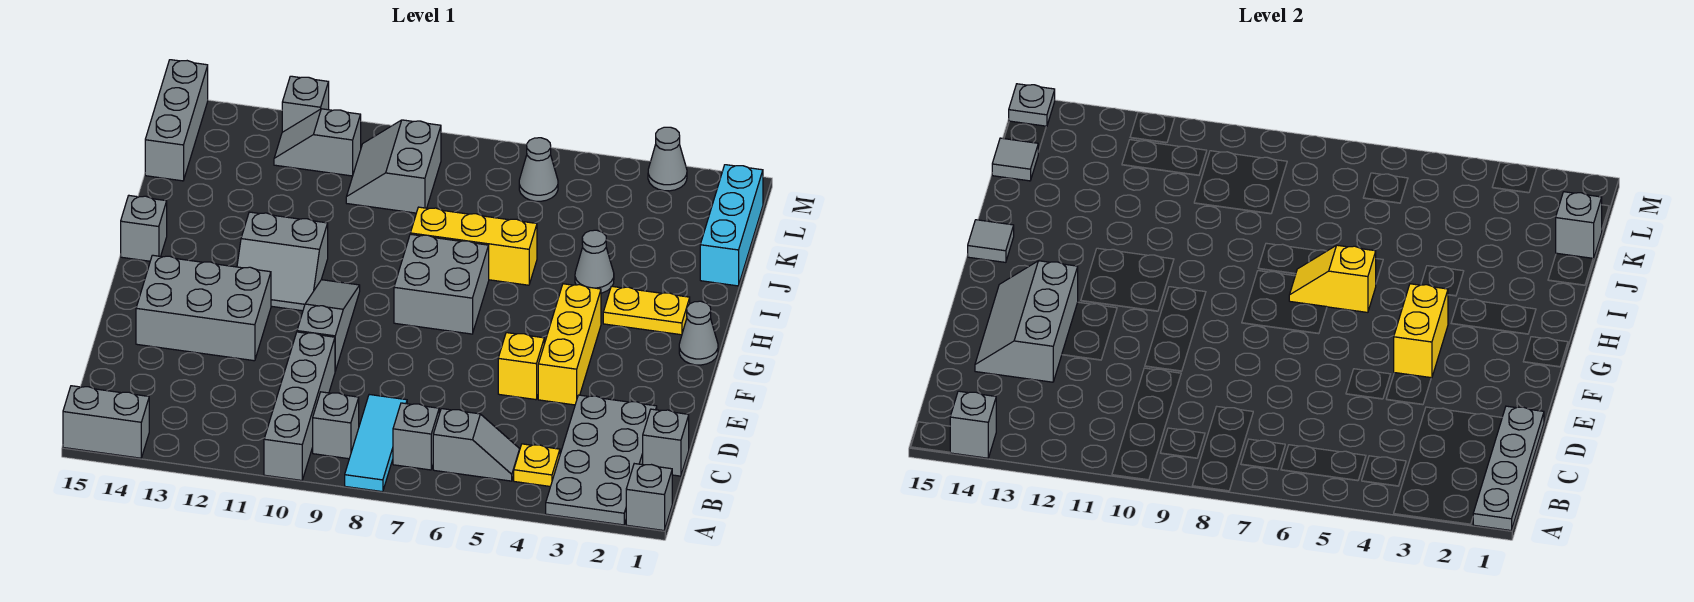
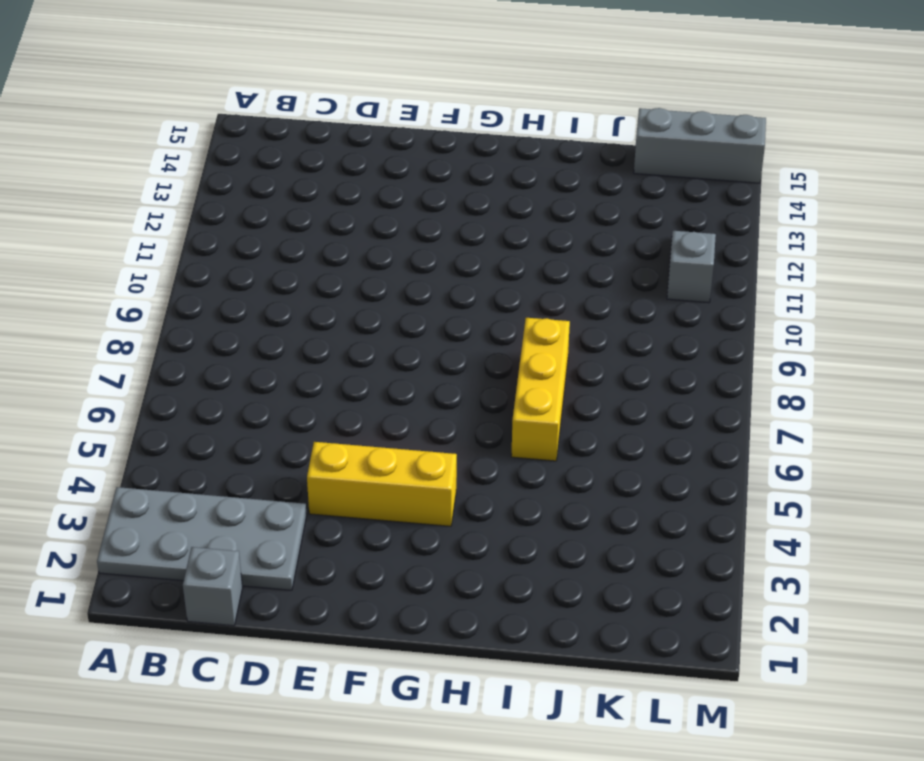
none -> grey brick A1 level 1
none -> cyan tile A8:C8 level 1
none -> grey brick A10:D10 level 1
none -> grey brick A14:A15 level 1

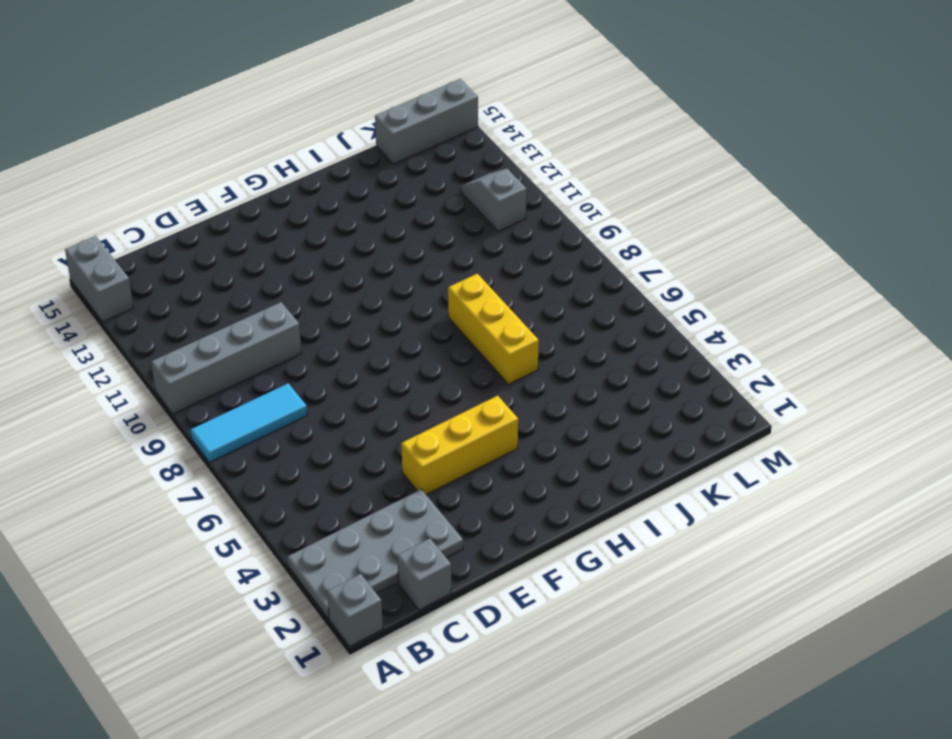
none -> yellow plate B4 level 1
none -> grey slope B5:B6 level 1 top 6
none -> grey brick B7 level 1
none -> grey brick B9 level 1

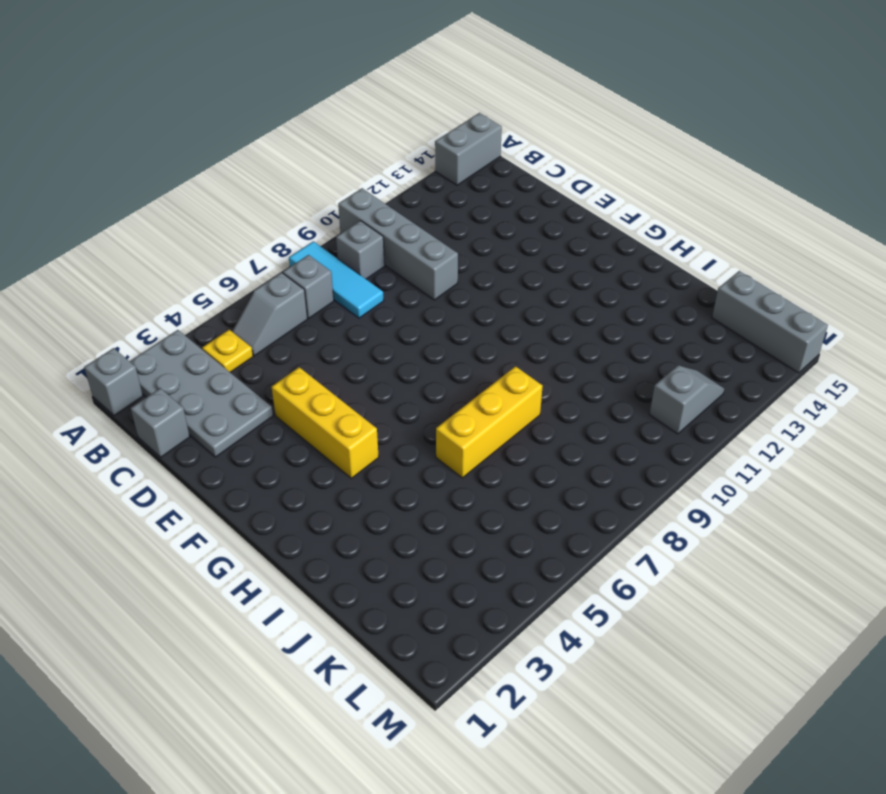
none -> yellow brick E5 level 1
none -> grey slope E10:G10 level 1 top E
none -> grey brick E12:F14 level 1
none -> grey cone G1 level 1

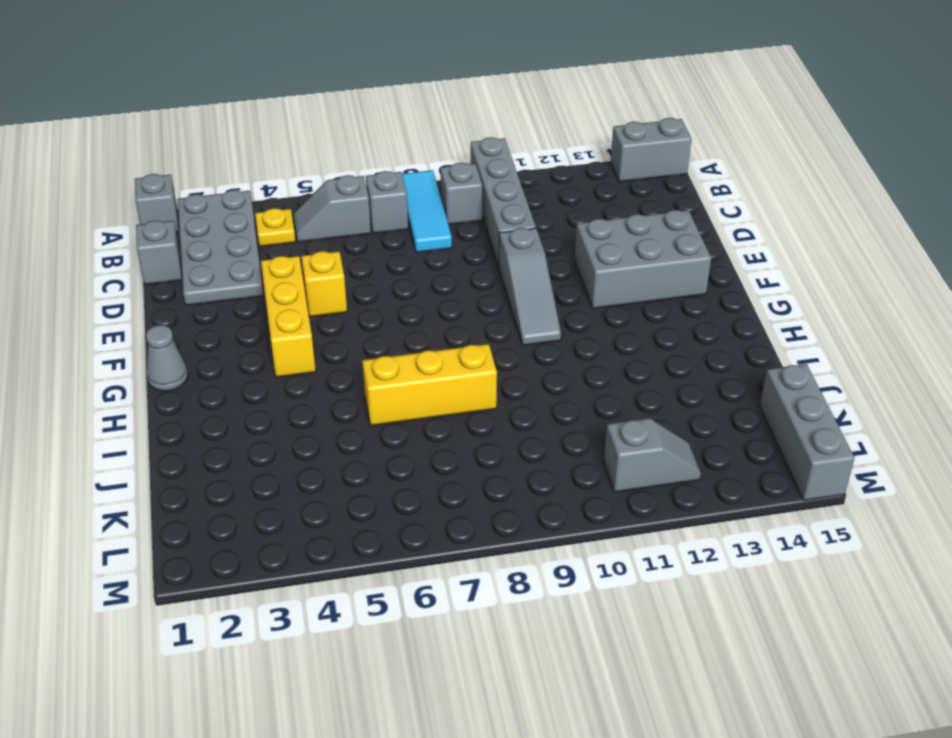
none -> grey brick G7:H8 level 1
none -> grey slope G11:H12 level 1 top H
none -> yellow plate H2:H3 level 1
none -> grey brick H15 level 1

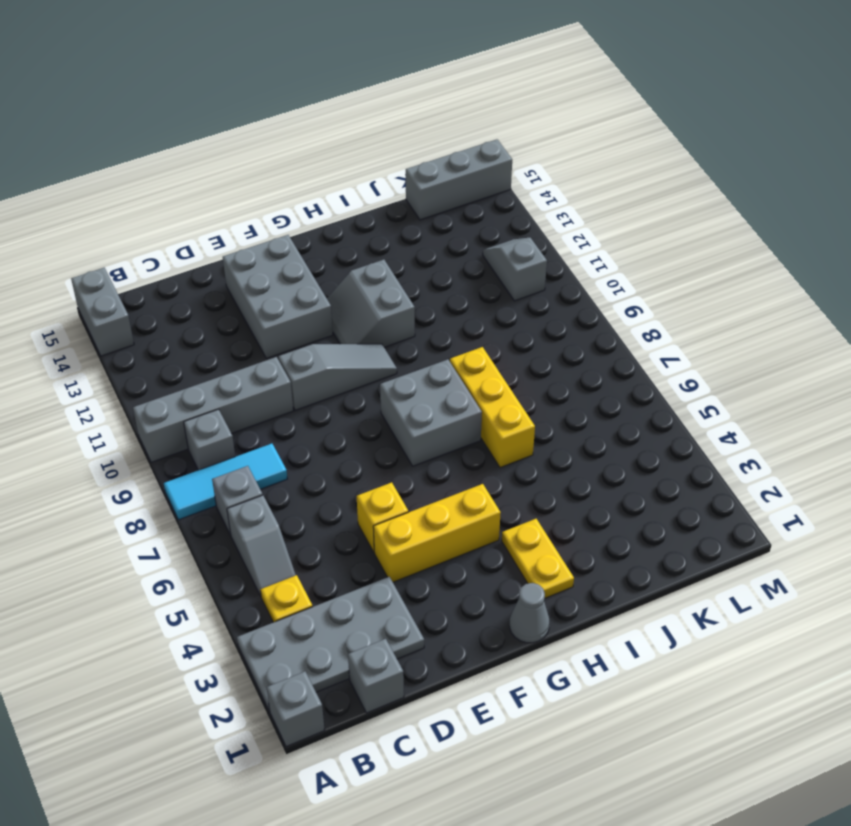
none -> grey brick H15 level 1
none -> grey cone I4 level 1
none -> cyan brick J1:L1 level 1
none -> grey slope K9:L10 level 1 top 9

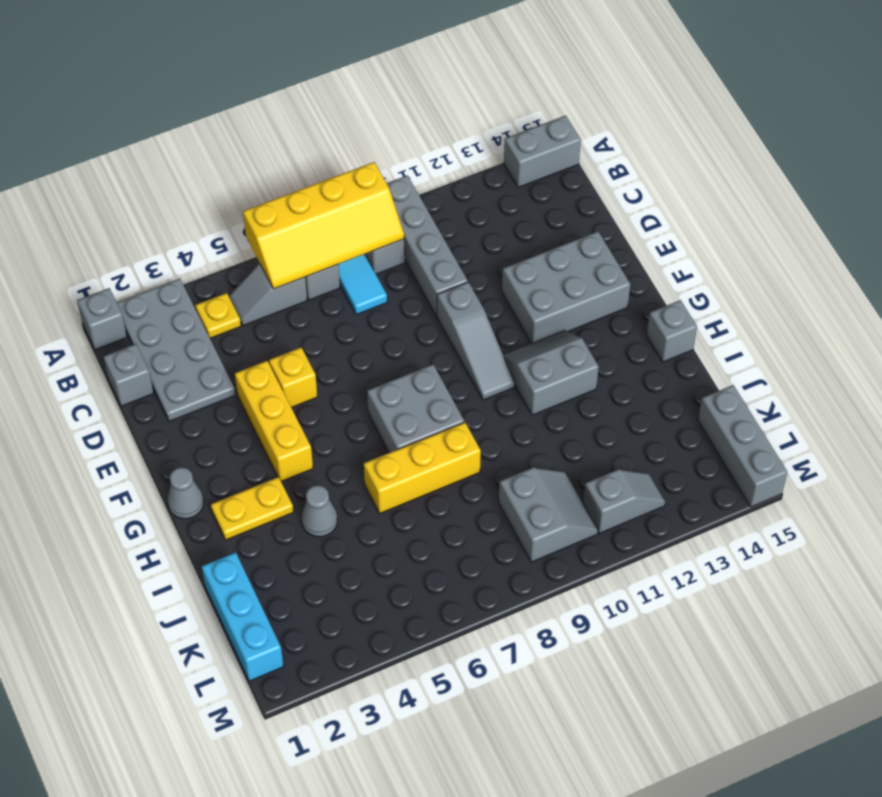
yellow slope A6:B9 level 2 top A -> none
none -> grey cone L6 level 1
none -> grey cone M3 level 1
none -> grey brick M12 level 1
none -> grey plate A1:D1 level 2

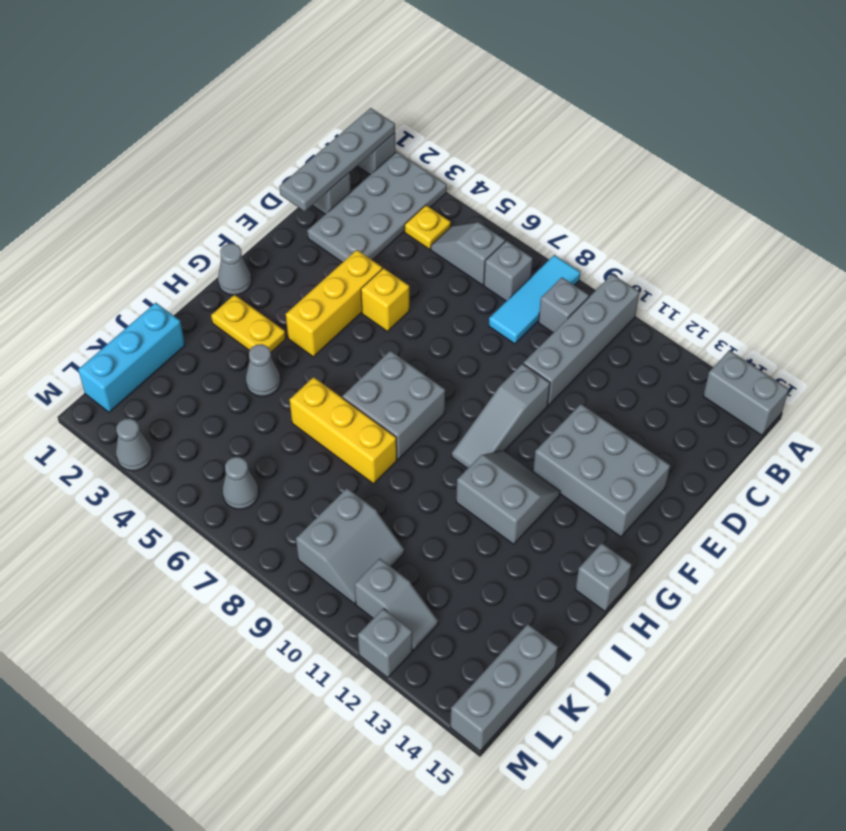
none -> grey brick A14 level 2
none -> grey slope D13:F14 level 2 top 13
none -> yellow brick F4:G4 level 2
none -> yellow slope H6:H7 level 2 top 6

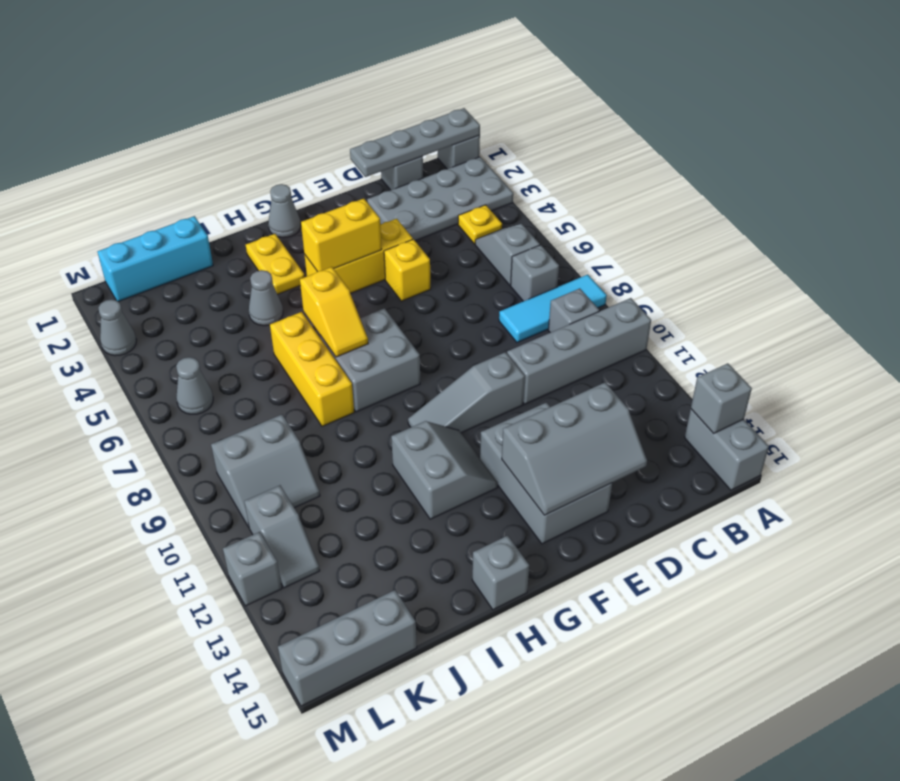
none -> grey tile H15 level 2
none -> grey brick K1 level 2
none -> grey tile K15 level 2
none -> grey plate M15 level 2

